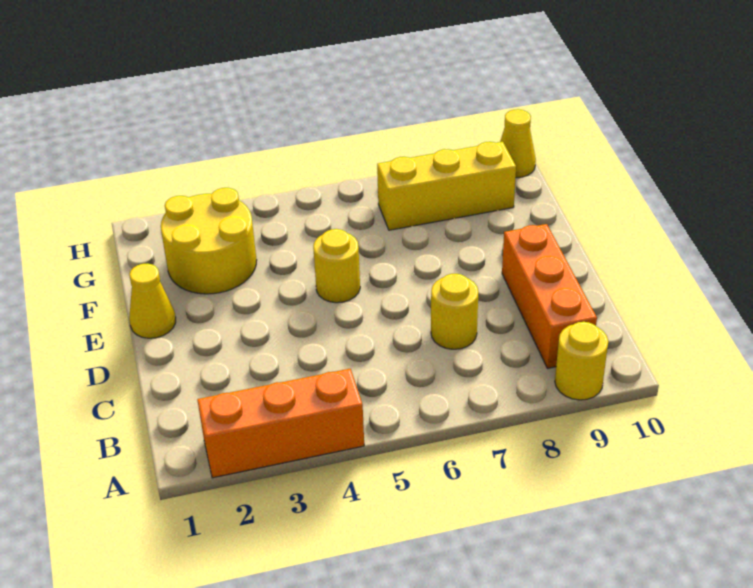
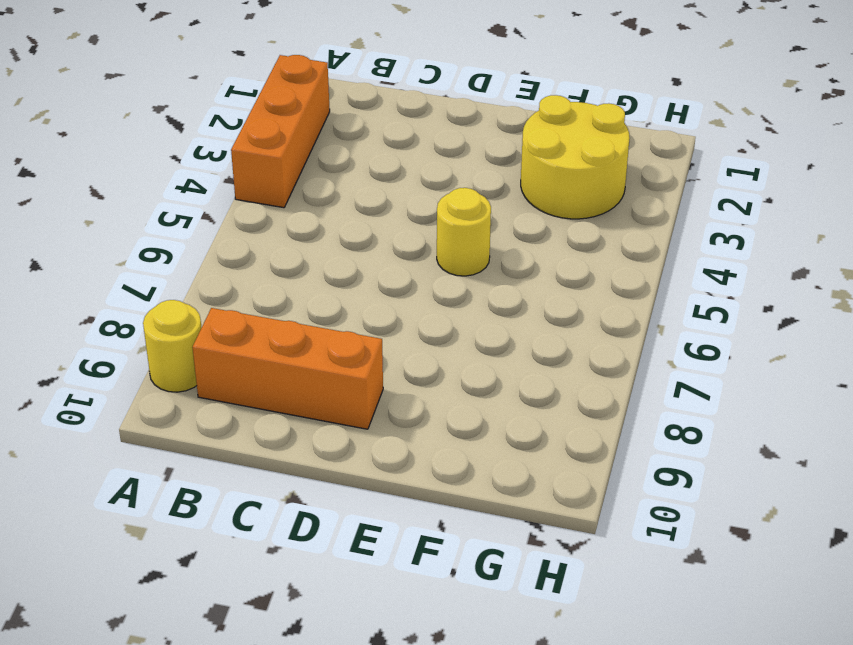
none -> yellow round brick C7 level 1
none -> yellow cone E1 level 1

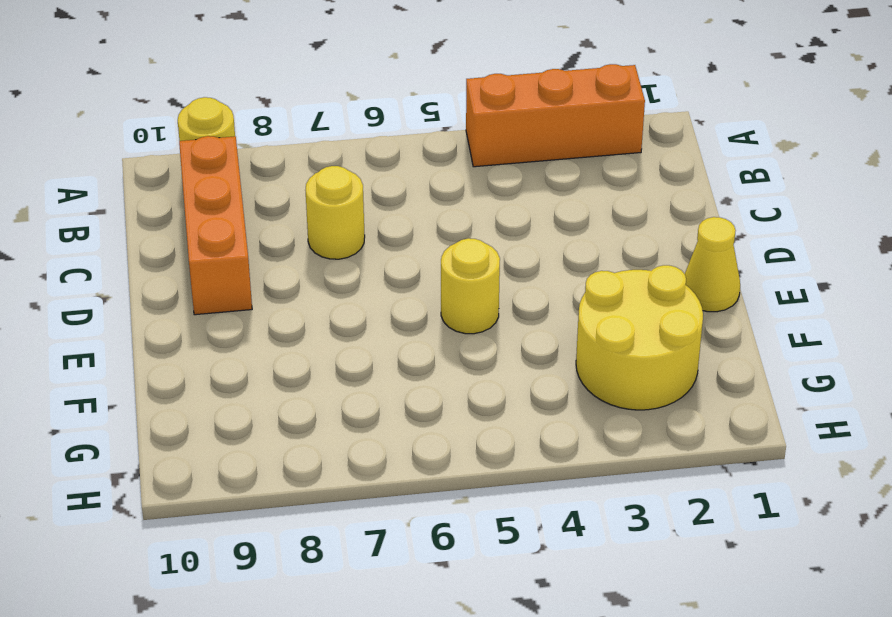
none -> yellow brick G7:G9 level 1
none -> yellow cone H10 level 1

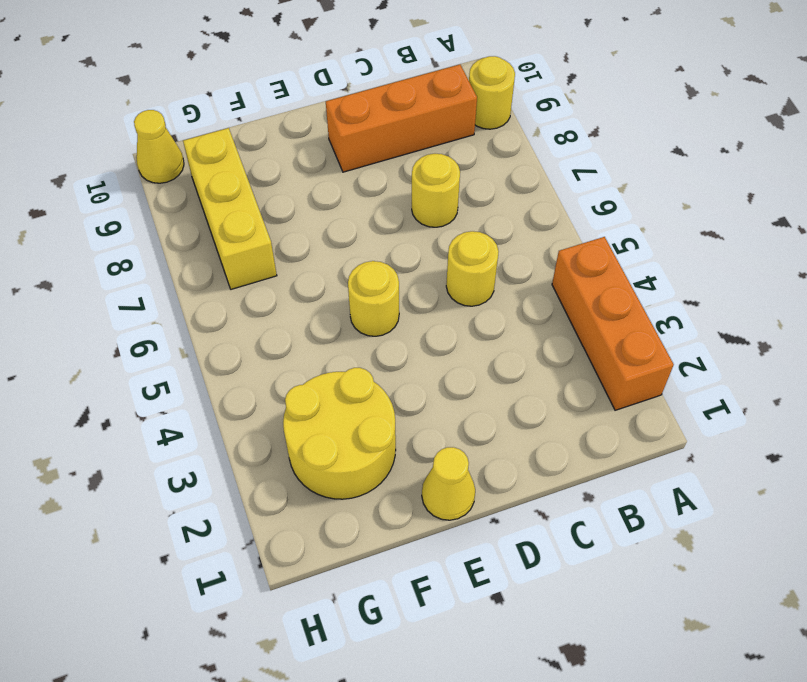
yellow round brick C5 level 1 -> none

